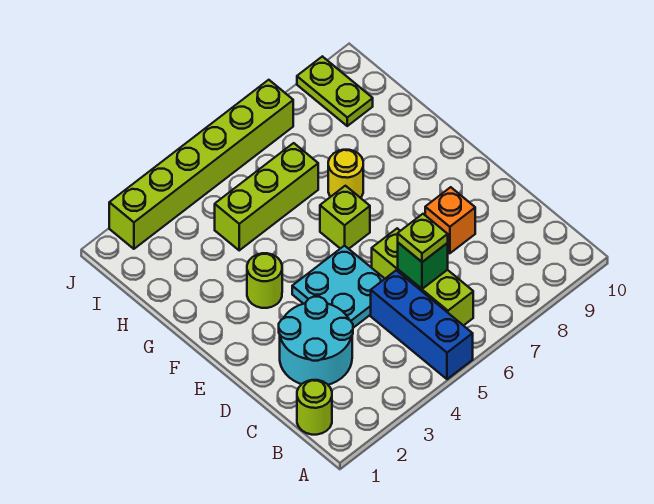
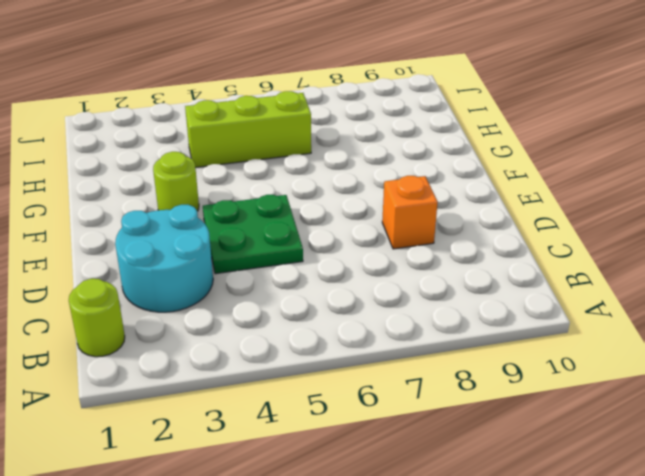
green plate D4:E5 level 1 -> cyan plate D4:E5 level 1
none -> blue brick A5:C5 level 1
none -> lime brick B6:D6 level 1
none -> lime brick F6 level 1

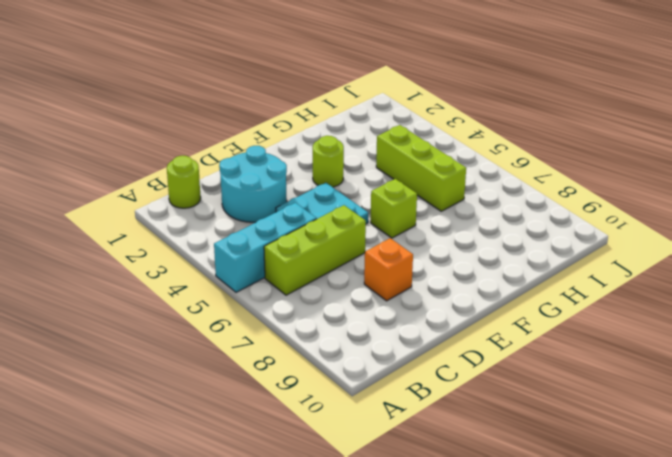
cyan brick A5:C5 level 1 -> blue brick A5:C5 level 1
none -> yellow round brick G7 level 1
none -> lime plate I9:J9 level 1
none -> lime brick J2:J7 level 1

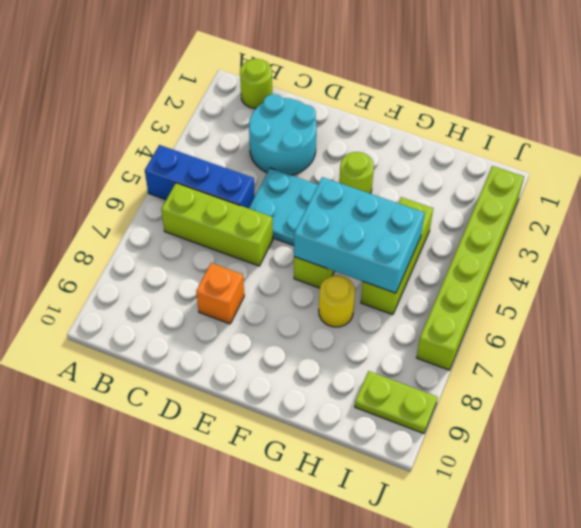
cyan brick F5:H6 level 2 -> none
none -> green brick C6 level 2
none -> lime plate C6 level 3

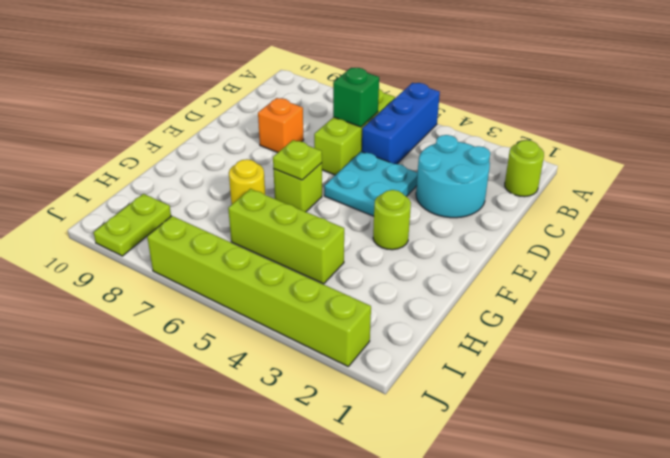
lime plate F6 level 2 -> lime plate C6 level 3

